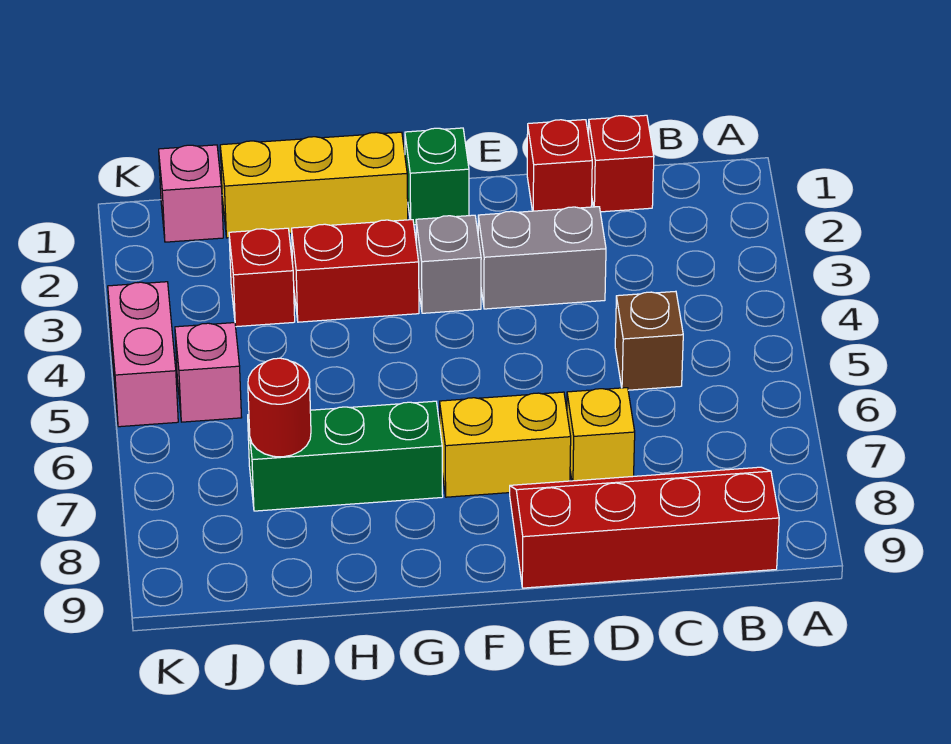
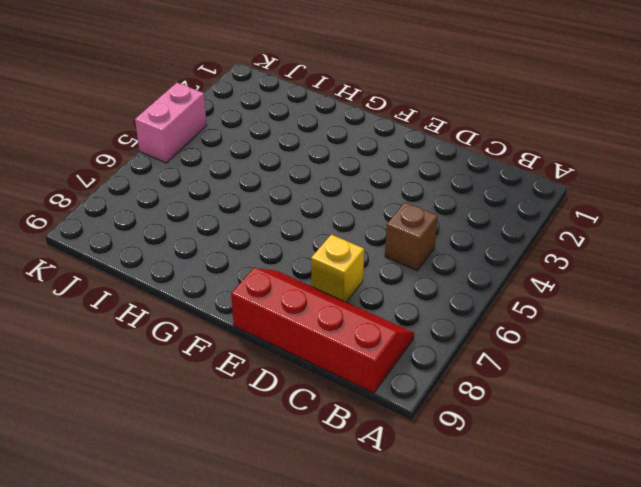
none -> red brick C1 level 1
none -> red brick D1 level 1
none -> grey brick D3:E3 level 1

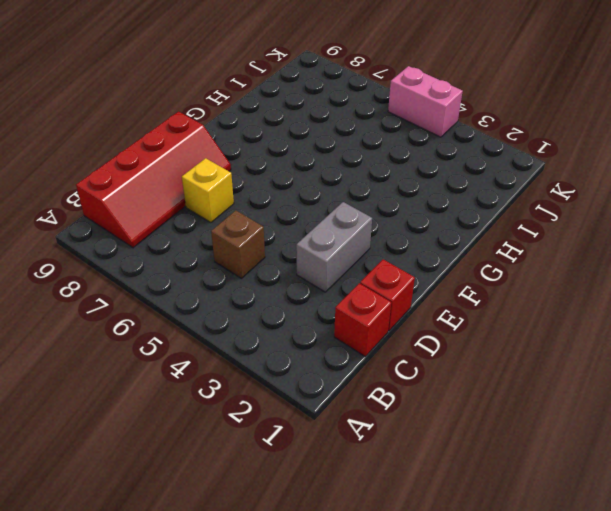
none -> yellow brick E7:F7 level 1
none -> green brick F1 level 1
none -> grey brick F3 level 1

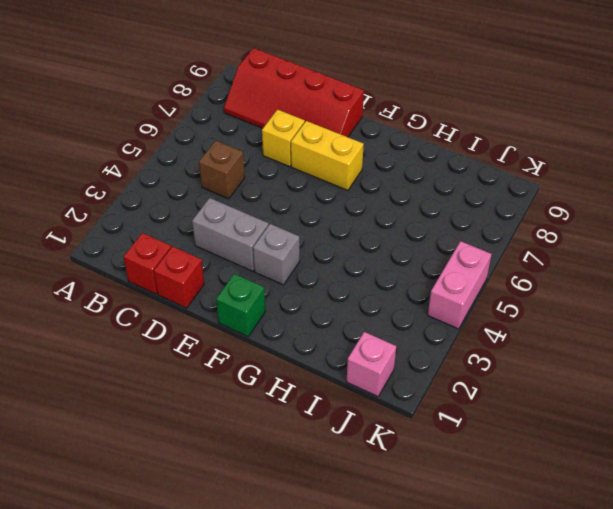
none -> yellow brick G1:I1 level 1
none -> red brick G3:H3 level 1
none -> green brick G7:I7 level 1

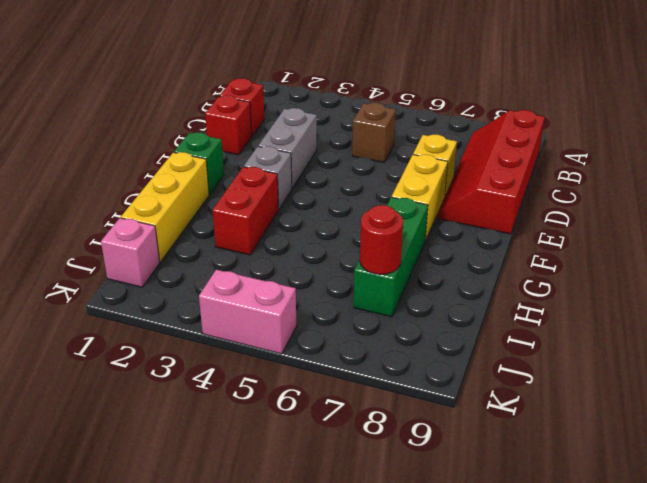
none -> red brick I3 level 1
none -> pink brick J5 level 1

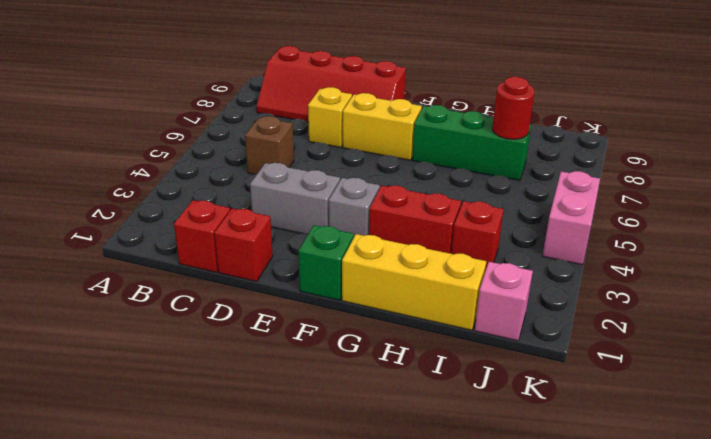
none -> pink brick J5 level 1

